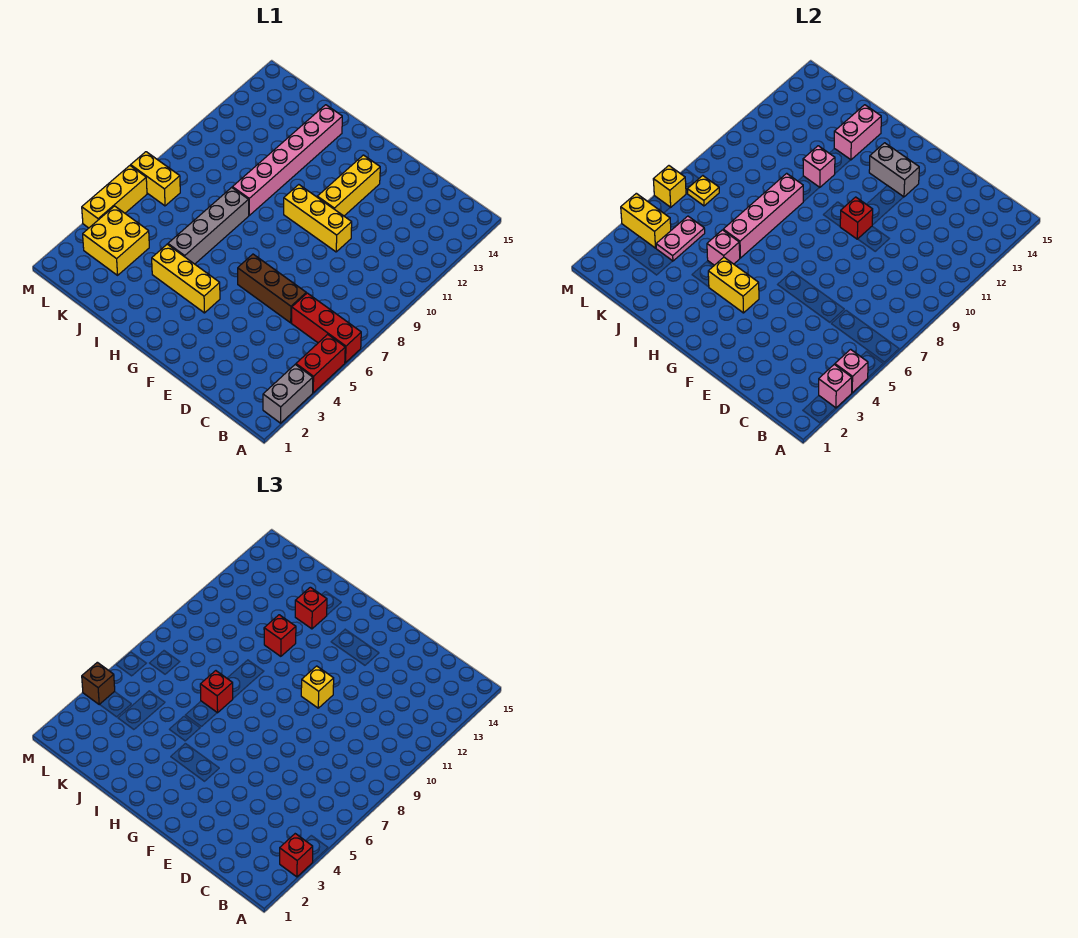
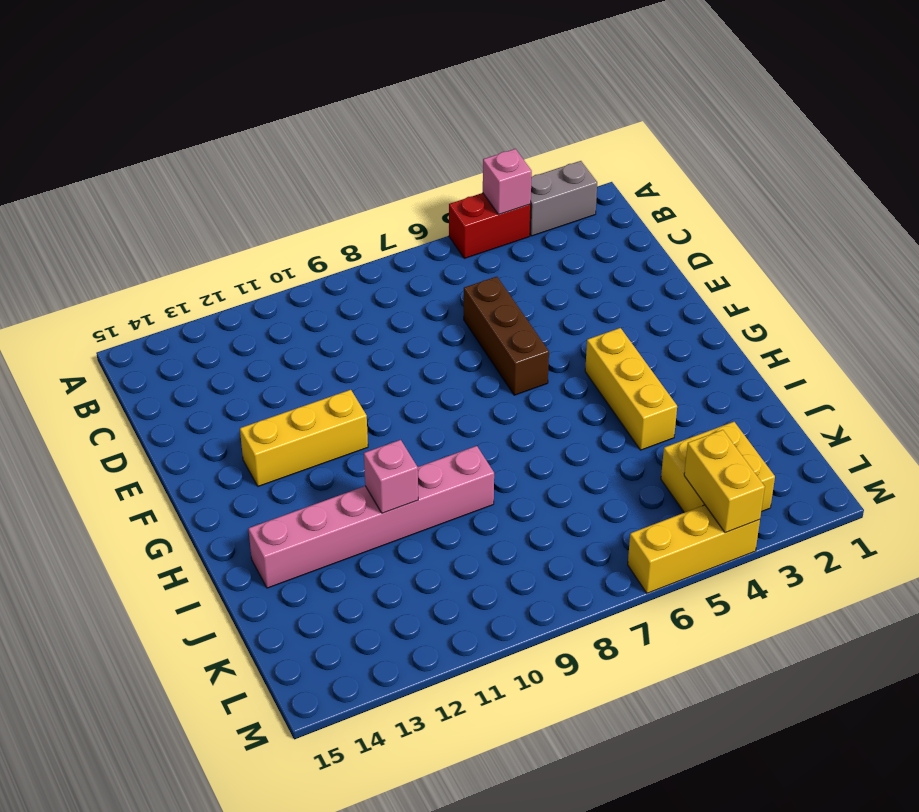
none -> red brick A6:C6 level 1
none -> yellow brick E10:G10 level 1
none -> grey brick I5:I8 level 1
none -> yellow brick L7:M7 level 1

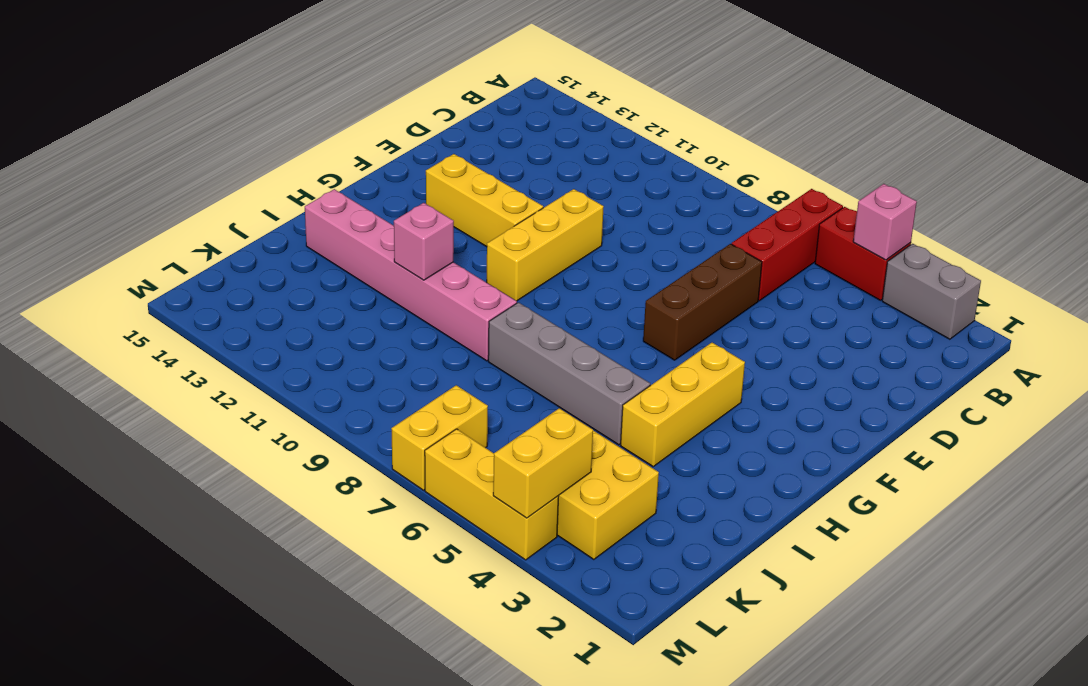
none -> pink brick A3 level 2
none -> red brick F10 level 2
none -> grey brick F13:G13 level 2
none -> yellow brick G4:H4 level 2

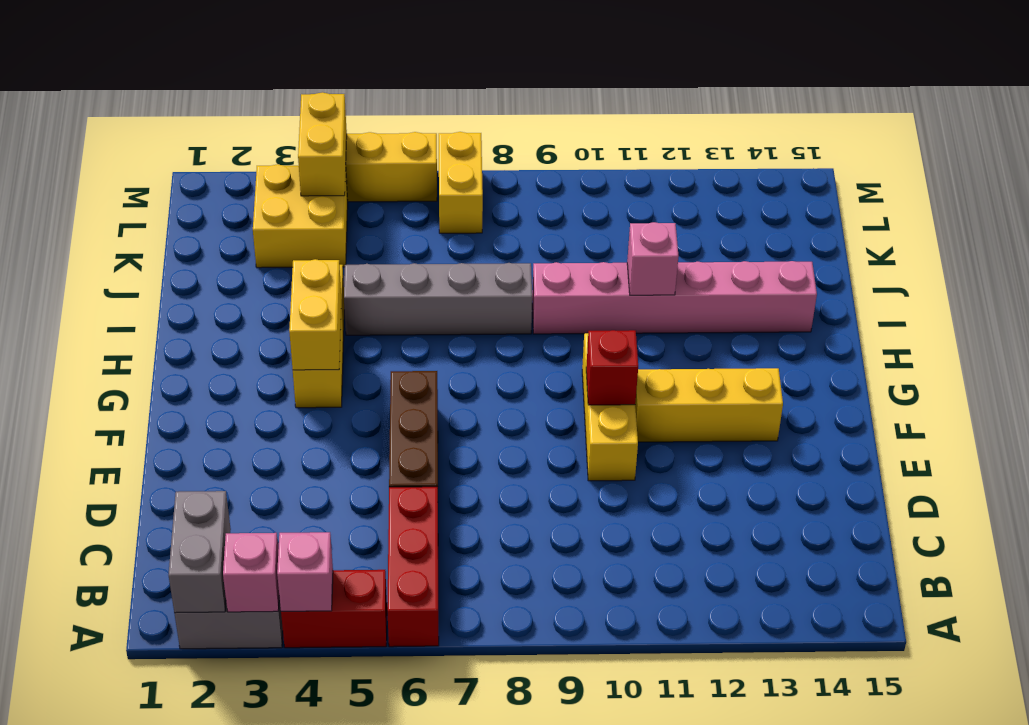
grey brick A2:B2 level 2 -> grey brick F13:G13 level 2
none -> pink brick I5 level 2
none -> pink brick I6:I9 level 2
none -> pink brick I13:I14 level 2
none -> pink plate K4:K5 level 2

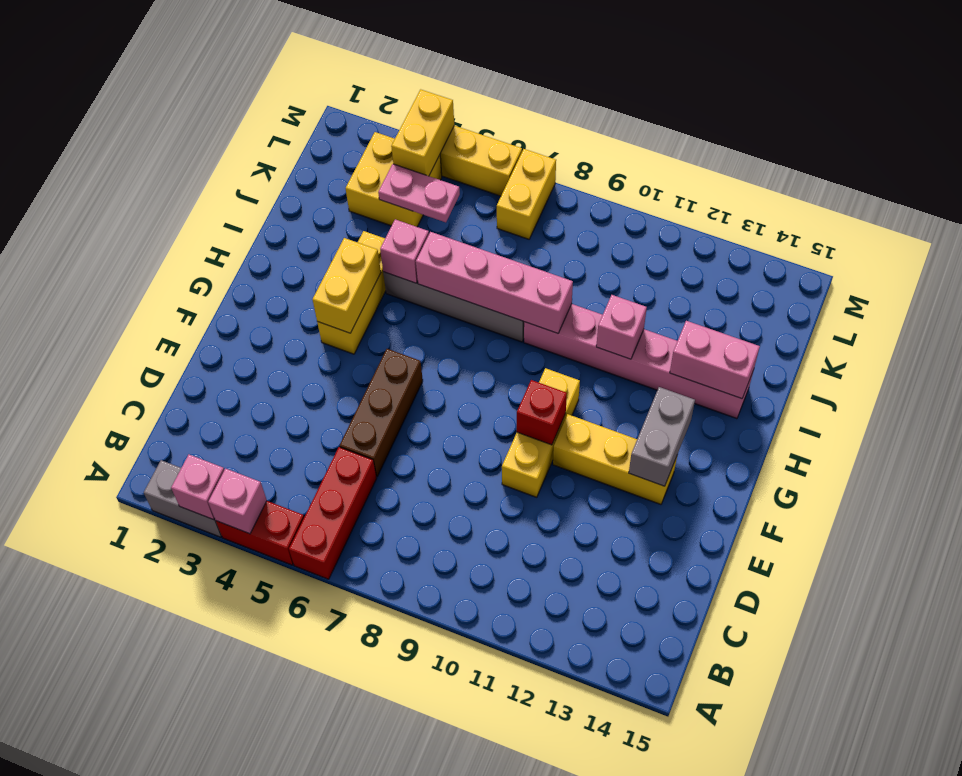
none -> yellow plate L7 level 2
none -> yellow brick M6 level 2
none -> red brick A3 level 3
none -> yellow brick F10 level 3

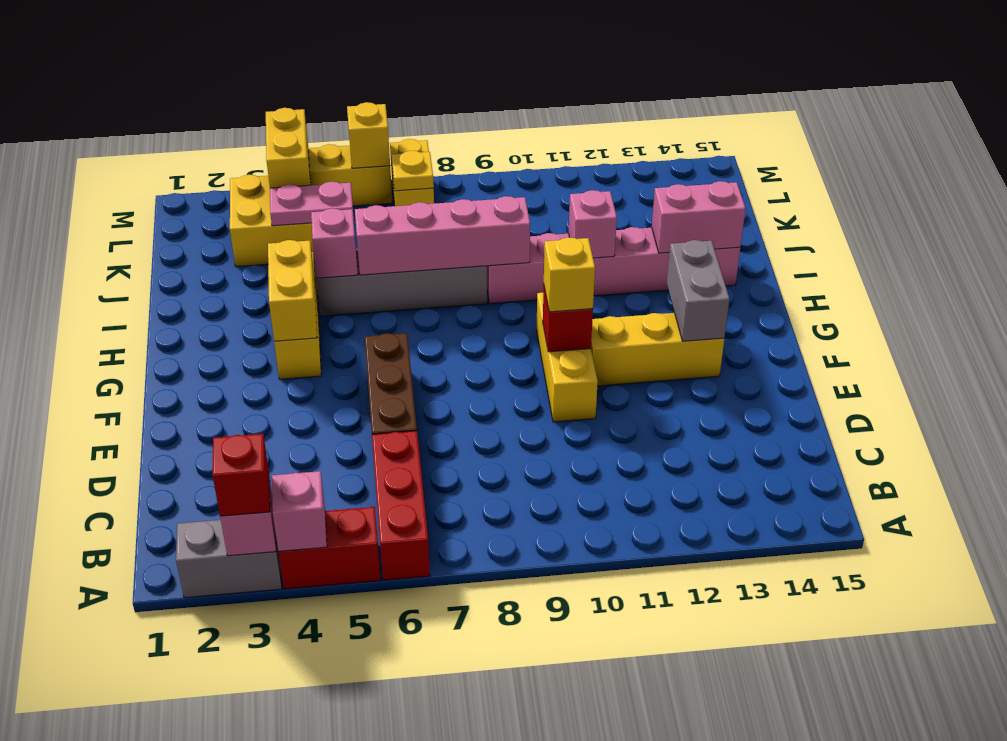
none -> red brick I7 level 3
none -> red brick I11 level 3
none -> red brick I13 level 3
none -> brown brick M4 level 3

